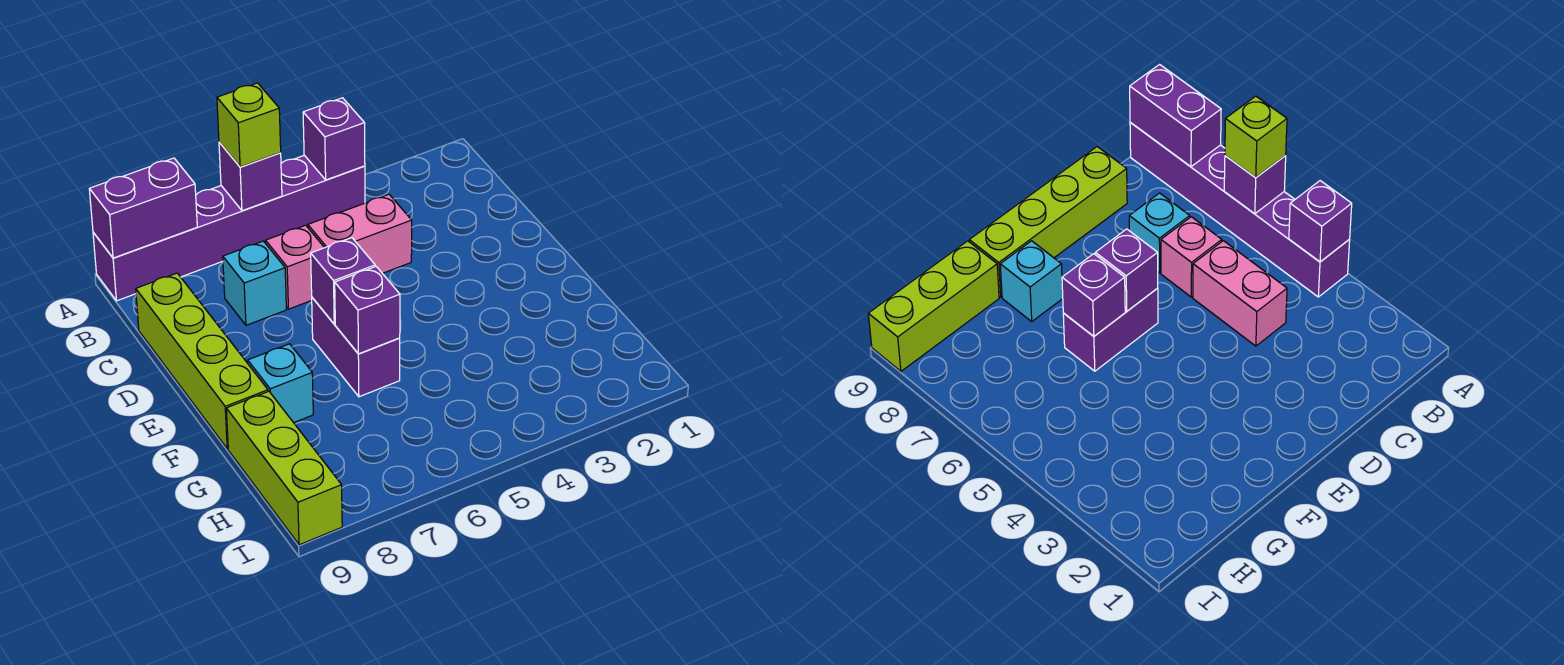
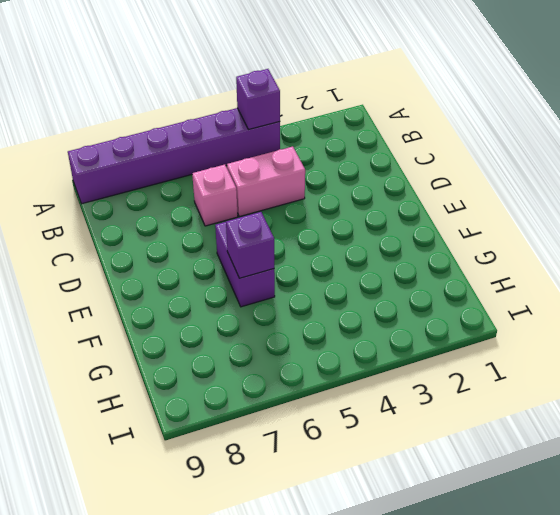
none -> cyan brick C7 level 1
none -> lime brick C9:F9 level 1
none -> cyan brick F8 level 1

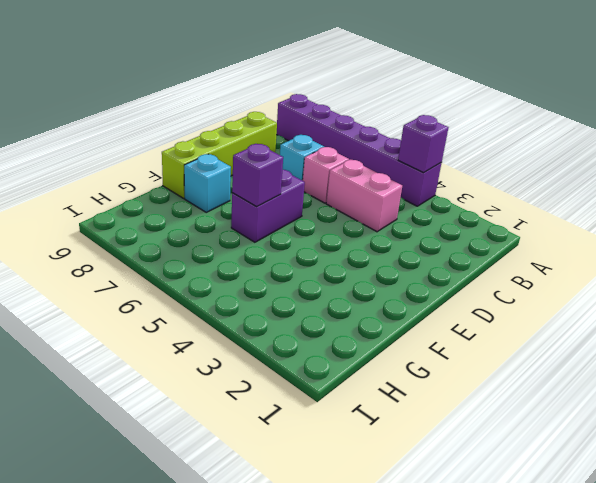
none -> lime brick G9:I9 level 1
none -> purple brick A6 level 2
none -> purple brick A8:A9 level 2

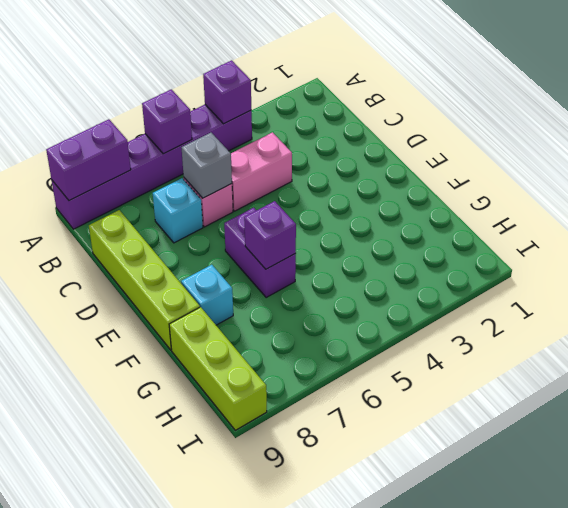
grey brick C6 level 2 -> none
none -> purple brick E6 level 2
none -> lime brick A6 level 3

